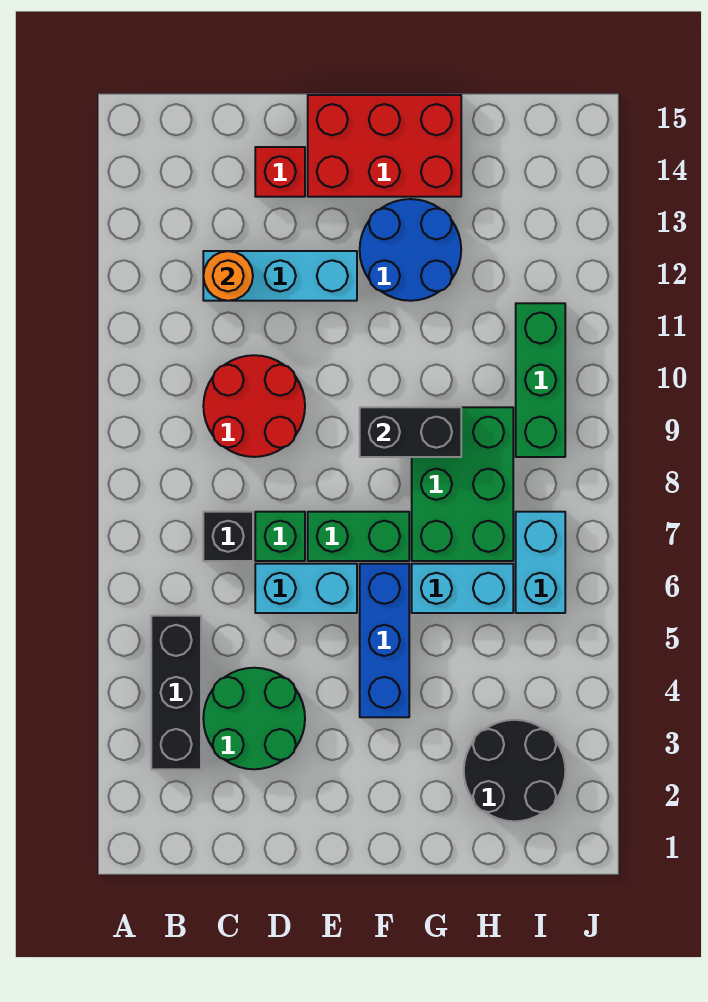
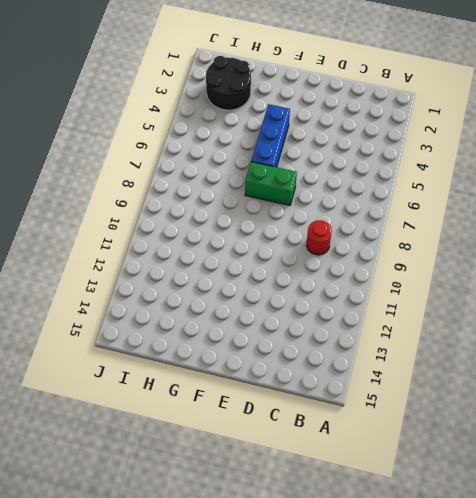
red round brick C9 level 1 -> red round brick C9:D10 level 1
none -> black brick B3:B5 level 1
none -> green round brick C3:D4 level 1
none -> black brick C7 level 1

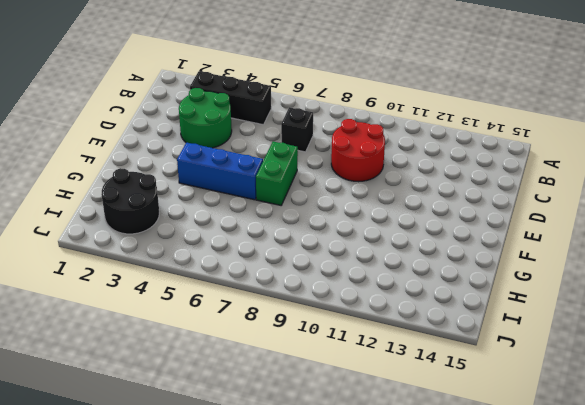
none -> cyan brick C12:E12 level 1
none -> cyan brick D6:E6 level 1
none -> green brick D7 level 1

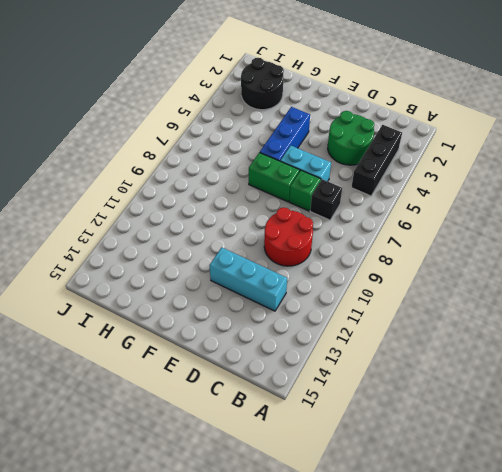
none -> red brick D14 level 1
none -> red brick E14:G15 level 1
none -> blue round brick F12:G13 level 1

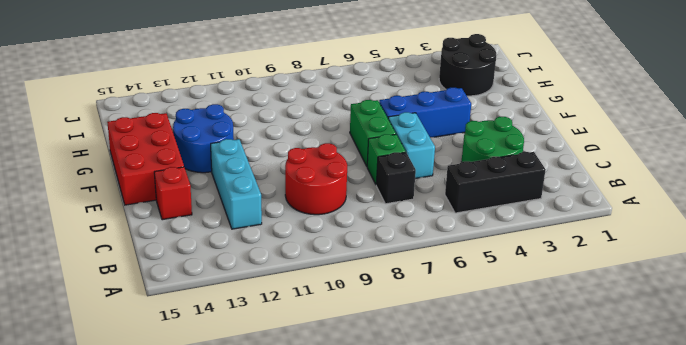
none -> cyan brick G6:H6 level 1
none -> green brick G7:H9 level 1
none -> cyan brick I6:I7 level 1

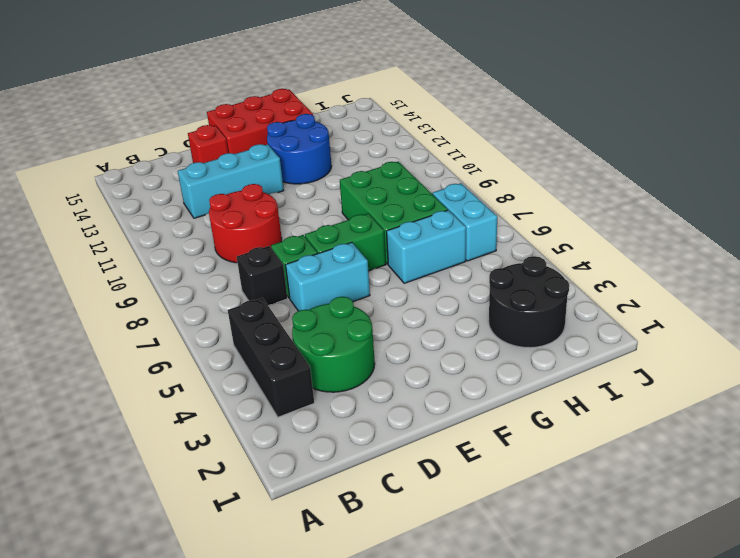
none -> blue brick F4:F6 level 1
none -> green brick I9:I11 level 1
none -> orange round brick C12 level 2

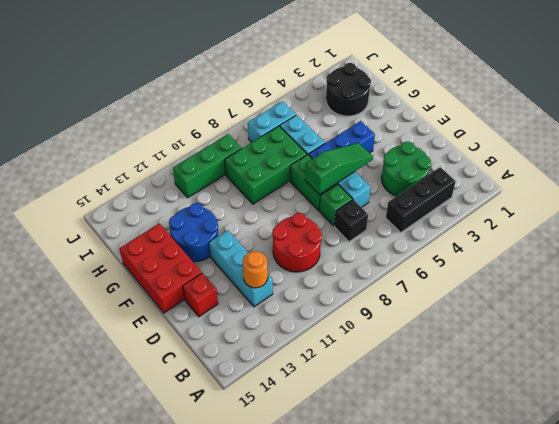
green slope E5:E7 level 2 top 7 -> none
none -> black brick F9:G9 level 2

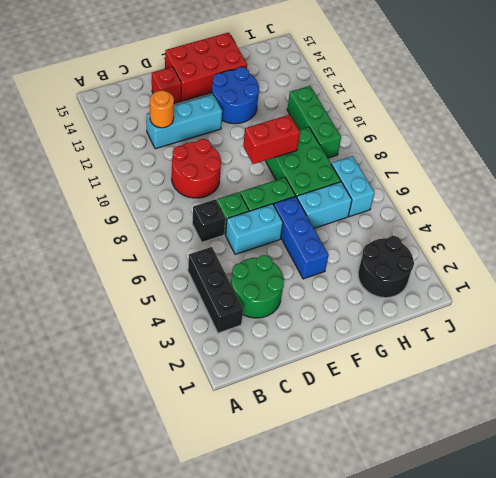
red brick F9:G9 level 2 -> black brick F9:G9 level 2

